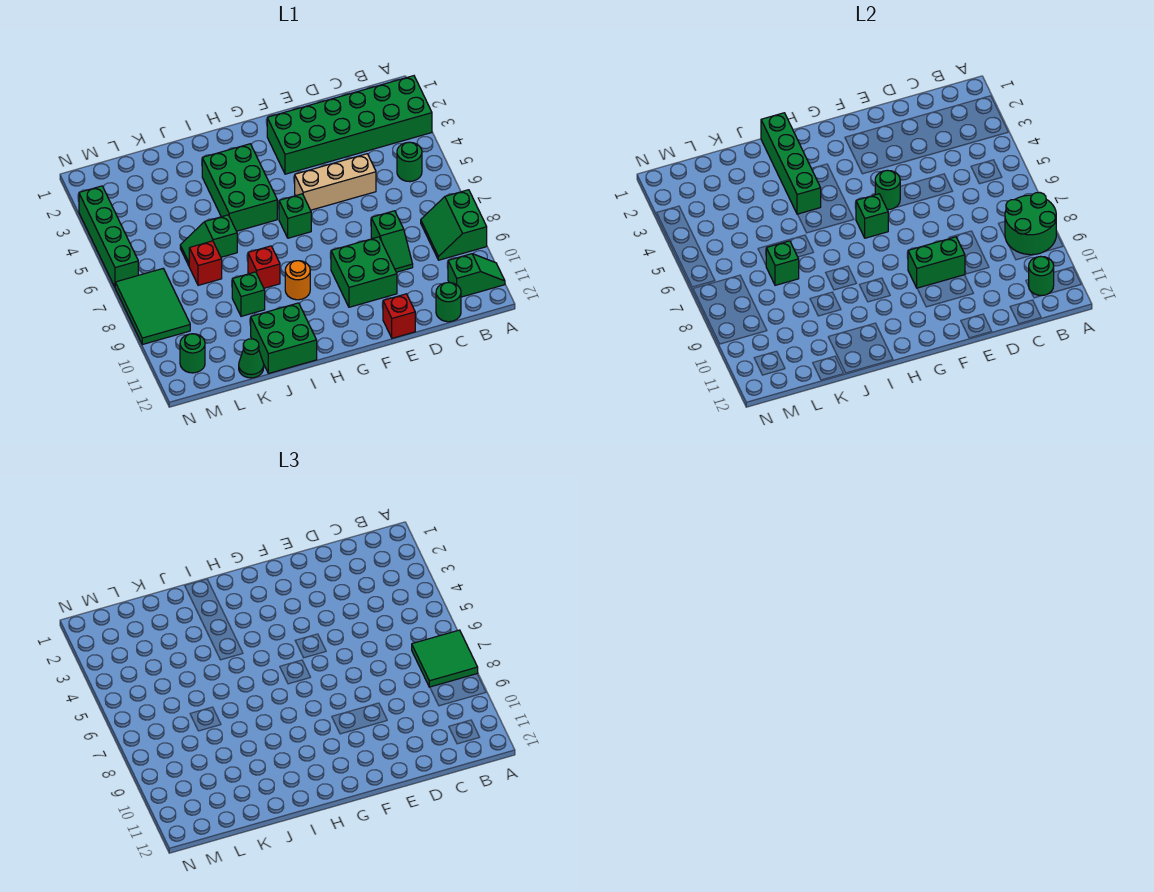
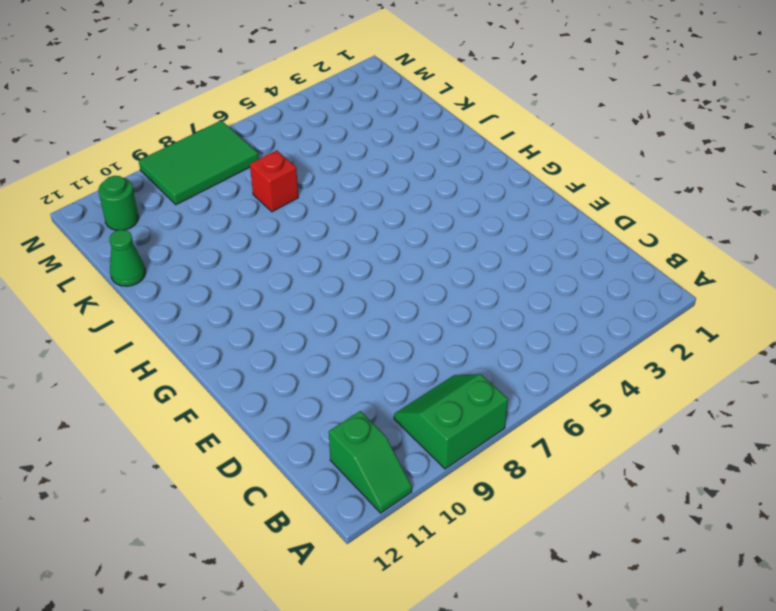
none -> green brick A2:F3 level 1
none -> green round brick B5 level 1
none -> green round brick C12 level 1

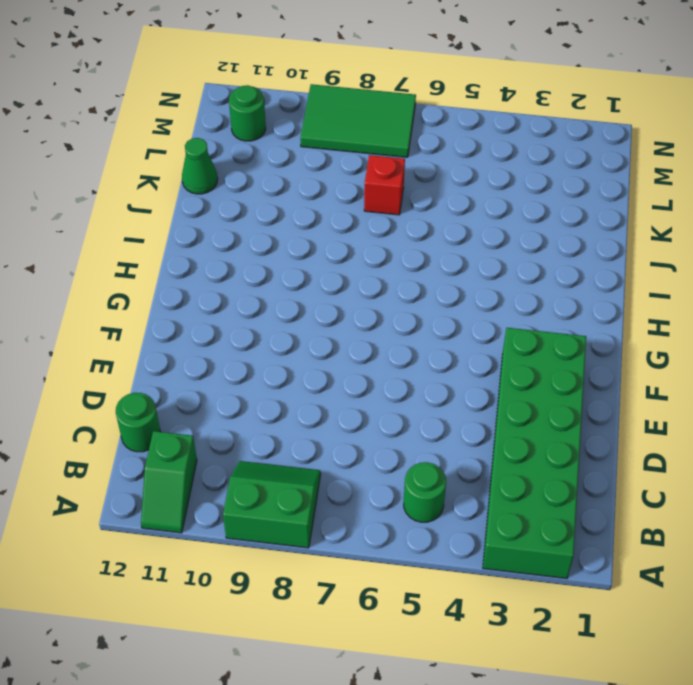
none -> tan brick D5:F5 level 1
none -> green slope D8:D9 level 1 top 8
none -> green brick E9:F10 level 1

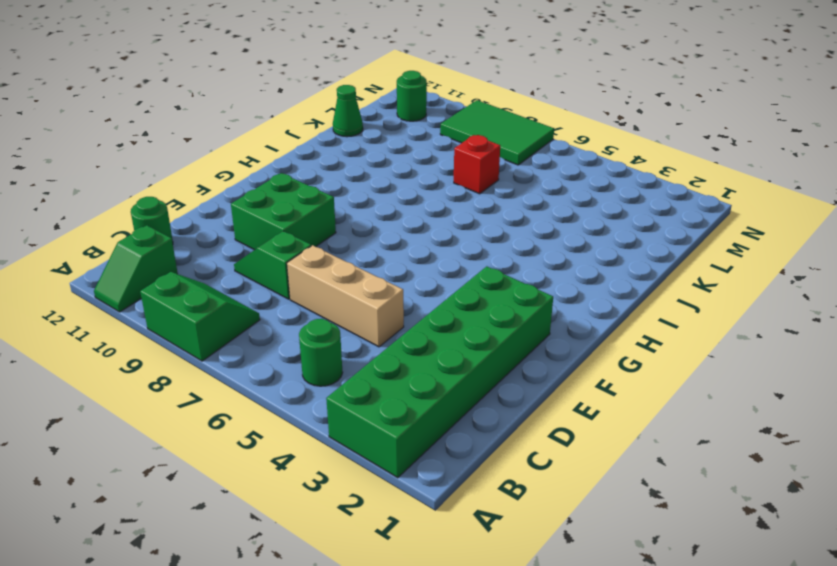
tan brick D5:D7 level 1 -> tan brick D5:F5 level 1
none -> red brick E12 level 1
none -> green brick G6 level 1
none -> green brick H3:I5 level 1

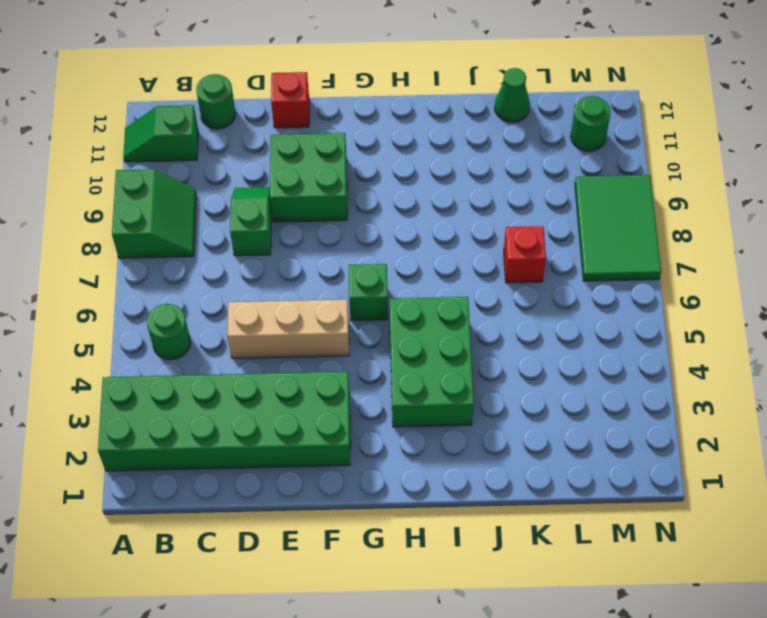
none -> orange round brick H9 level 1
none -> red brick I8 level 1
none -> green brick I11:J12 level 1

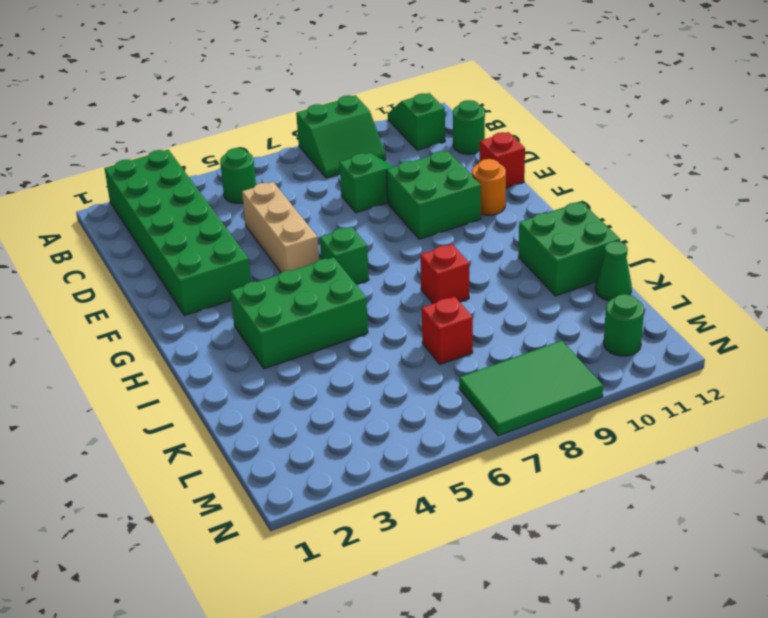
orange round brick F11 level 1 -> orange round brick H9 level 1
none -> green slope J6:K6 level 1 top J
none -> green brick J9 level 1
none -> green brick N3:N6 level 1

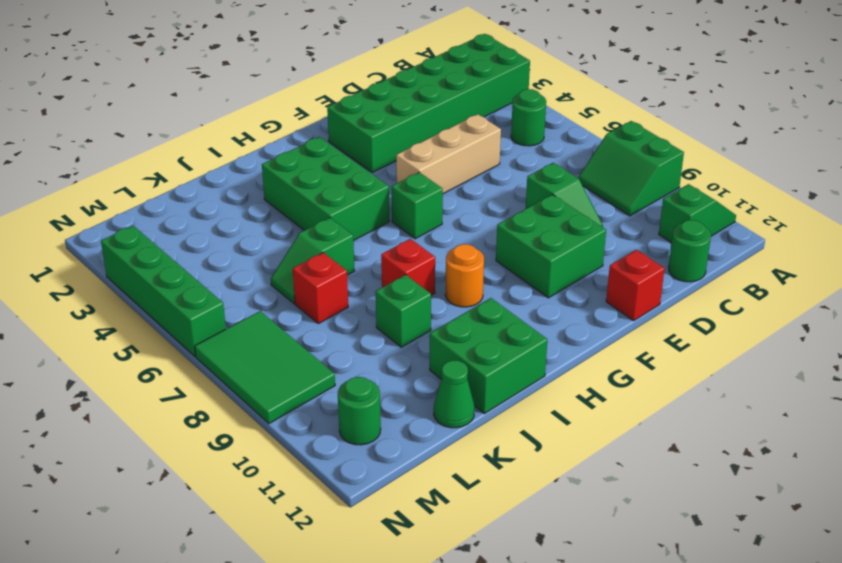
none -> green round brick A8:B9 level 2
none -> green round brick B11 level 2
none -> green brick E9:F9 level 2

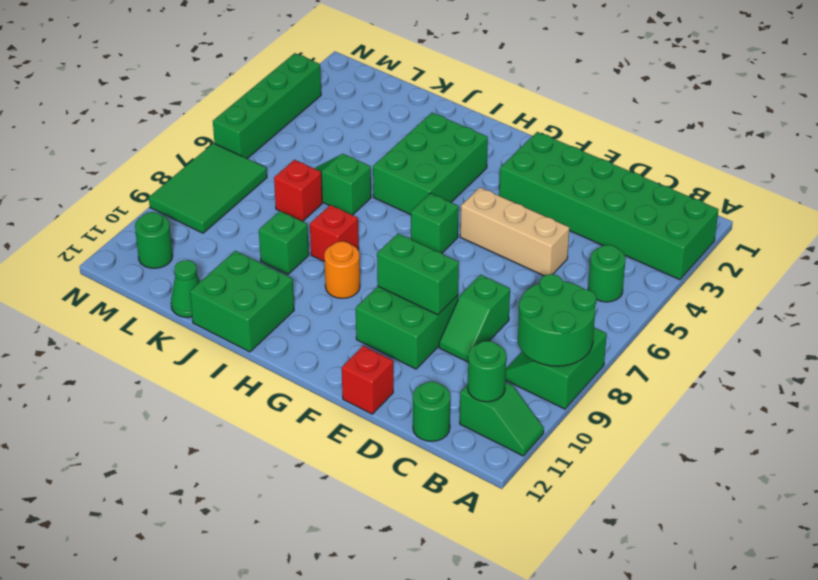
none -> green round brick F5 level 2
none -> green brick G6 level 2
none -> green brick I1:I4 level 2

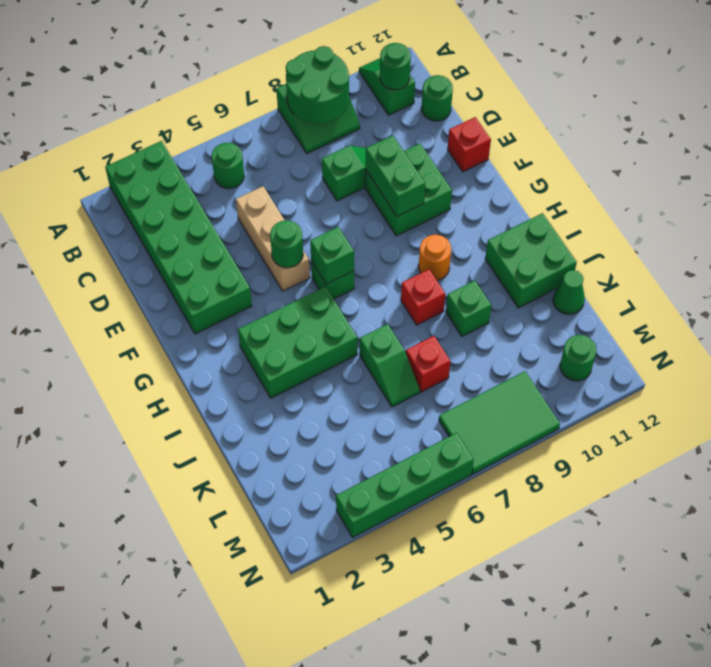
none -> green brick I1:I4 level 2
none -> green brick K7 level 2
none -> green tile A7:B8 level 3

